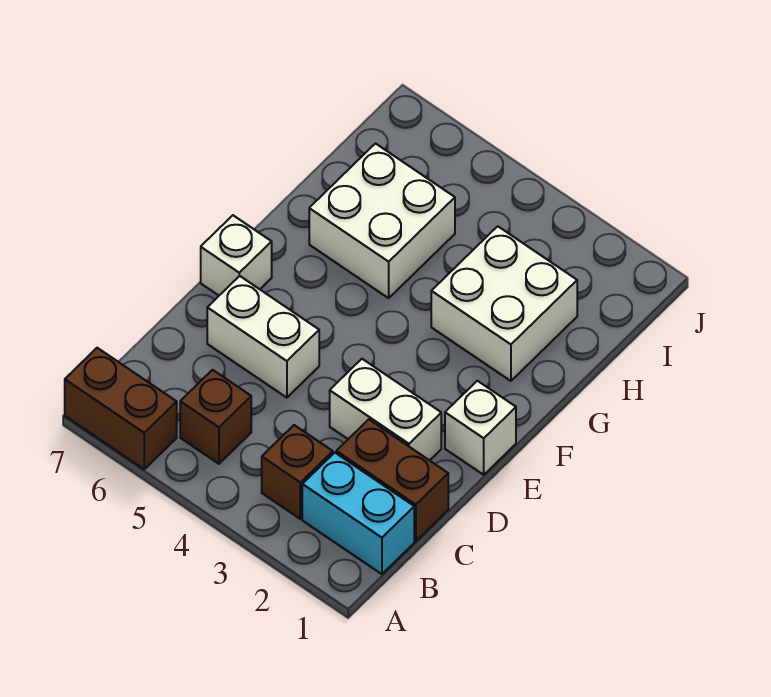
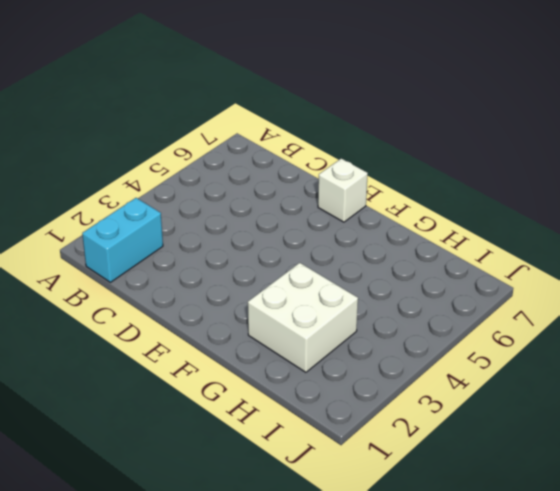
none -> brown brick A6:A7 level 1
none -> brown brick B3 level 1

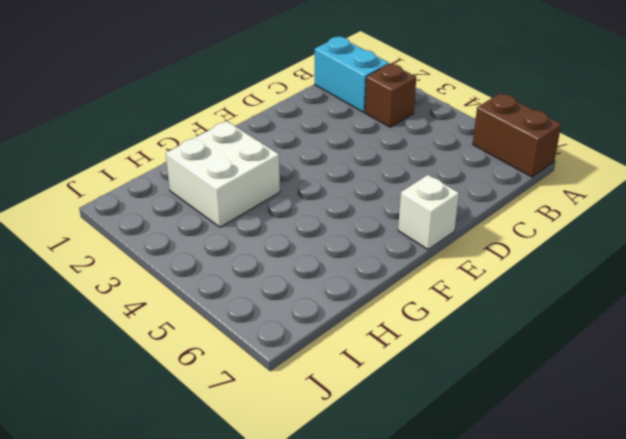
none -> brown brick B5 level 1
none -> brown brick C1:C2 level 1

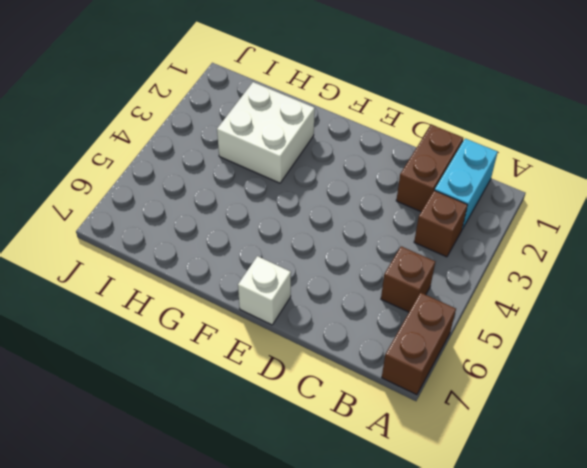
none -> white brick D2:D3 level 1
none -> white brick D5:D6 level 1

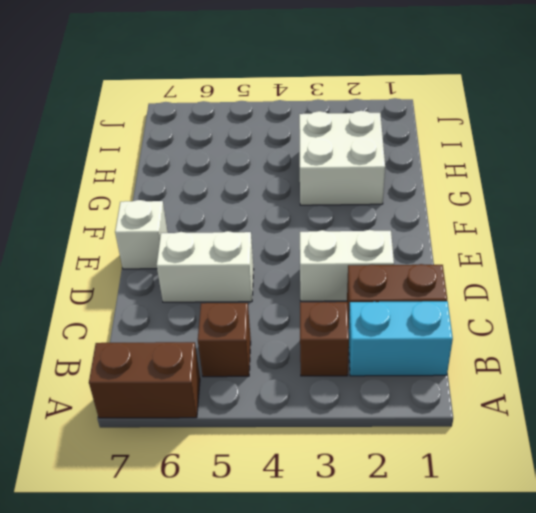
none -> white brick E1 level 1
none -> white brick G5:H6 level 1

